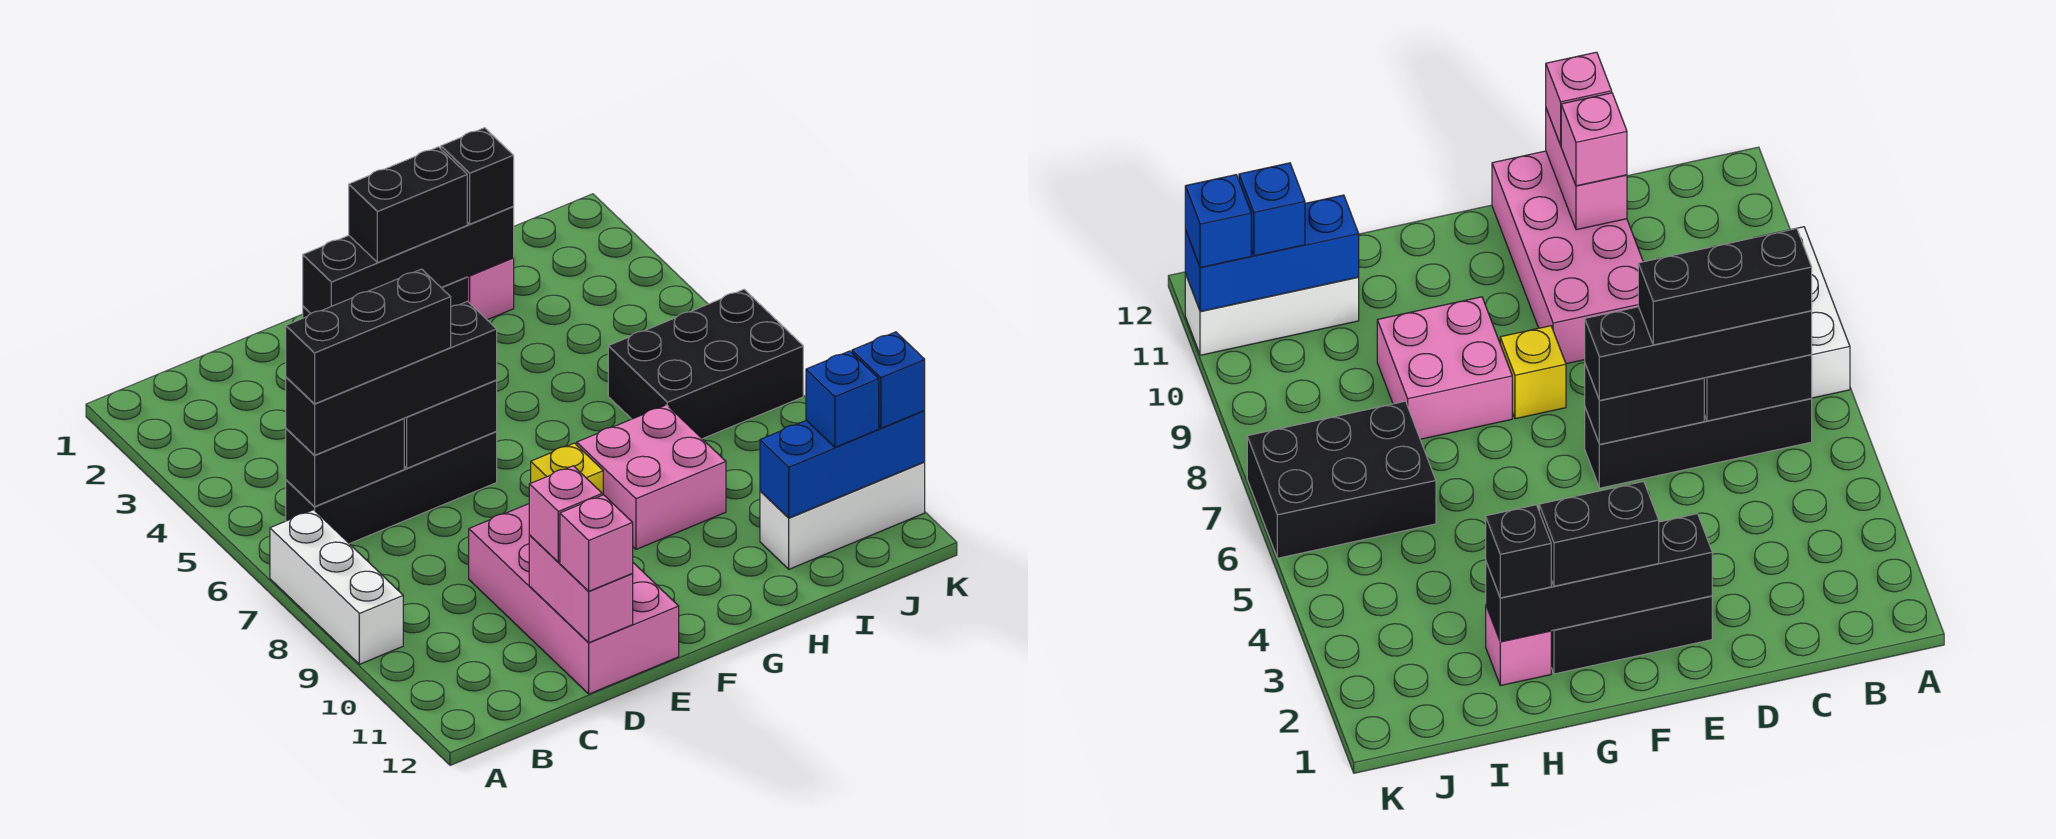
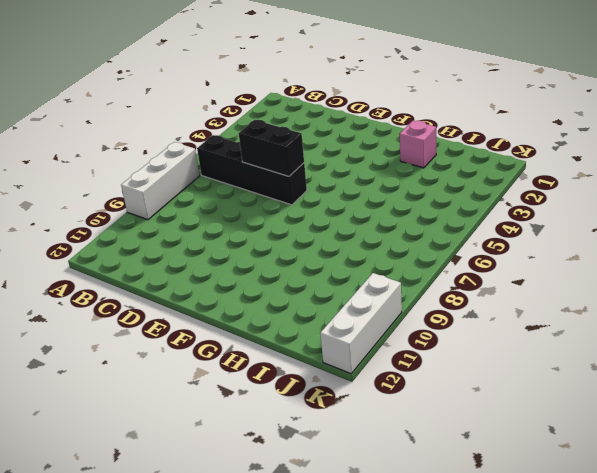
white brick K10:K12 level 1 -> white brick I11:K11 level 1
none -> pink brick D9:E12 level 1
none -> black brick E2:G2 level 1
none -> yellow brick F8 level 1

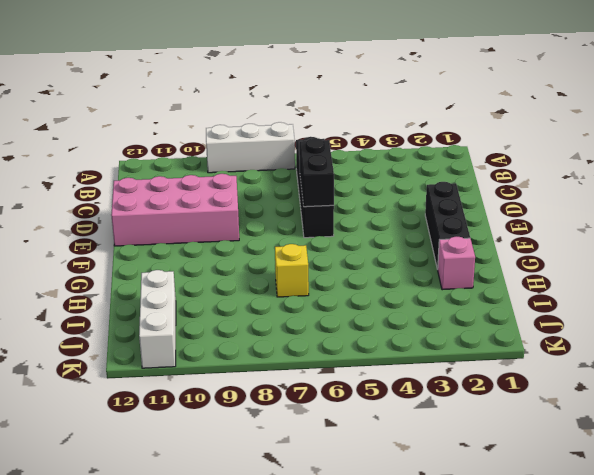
yellow brick H7 level 1 -> yellow brick F8 level 1
none -> pink brick G8:H9 level 1
none -> black brick I6:K7 level 1
none -> black brick B6:C6 level 2

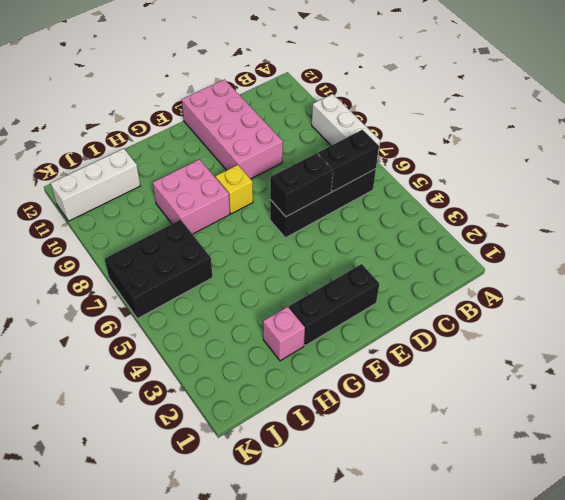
none -> pink brick D11:D12 level 2
none -> black brick E2:H2 level 2
none -> blue brick I11:K11 level 2

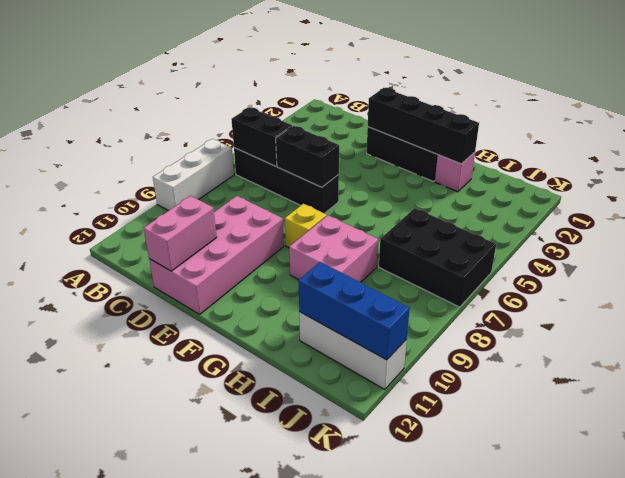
none -> black brick B6:E6 level 3
none -> pink brick D11 level 3
none -> pink brick D12 level 3

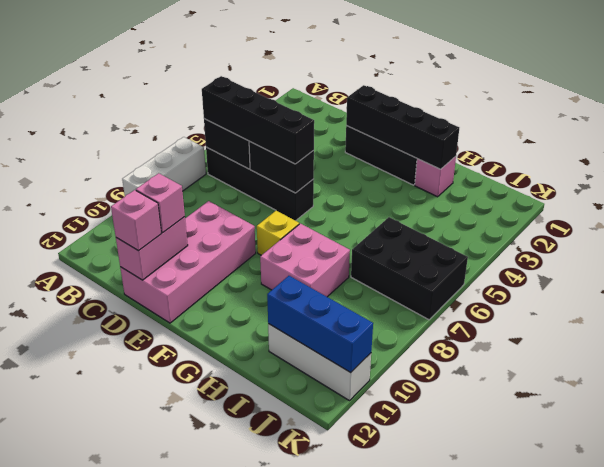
none -> black brick F2:G2 level 3
none -> black brick H2 level 3
none -> blue brick J11 level 3

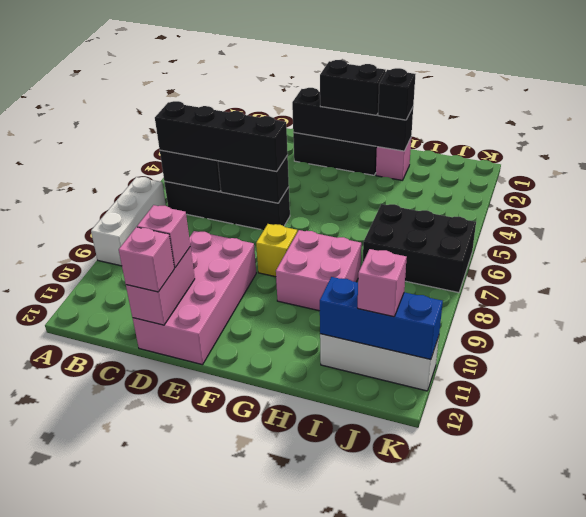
pink brick J11 level 3 -> blue brick J11 level 3
none -> blue brick K11 level 3
none -> black brick B6:D6 level 4

